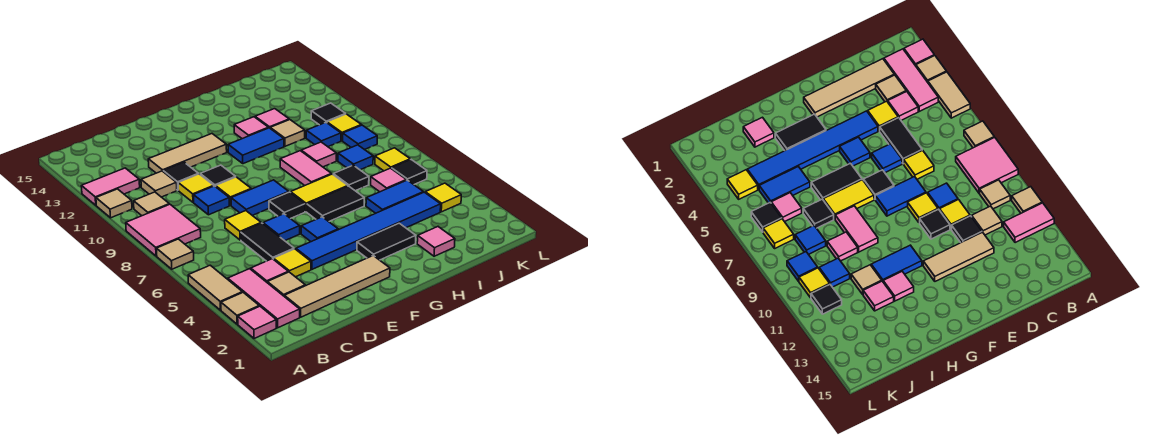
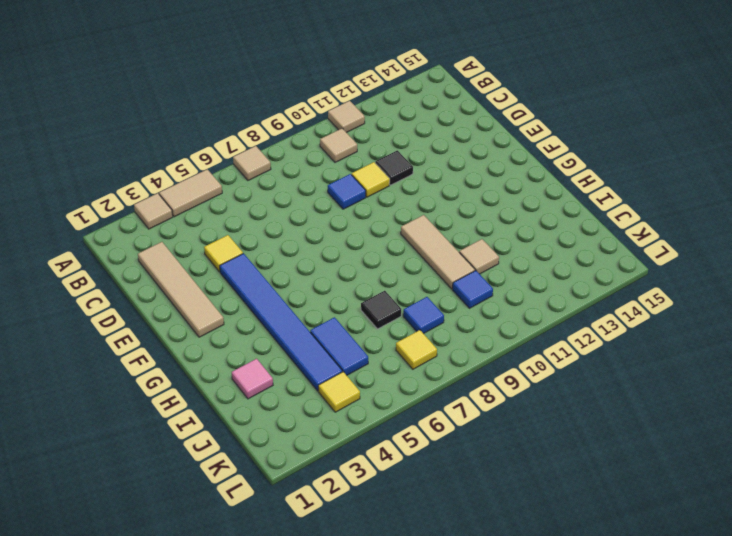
tan tile G10:I10 level 1 -> tan tile D12:F12 level 1
none -> pink tile A2 level 1
none -> pink tile A8:B9 level 1
none -> pink tile A12:B12 level 1
none -> pink tile B2:B4 level 1

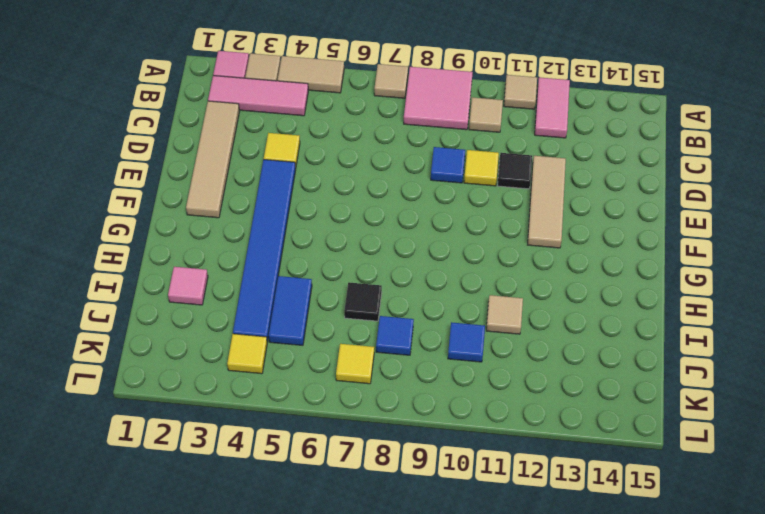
none -> tan tile C3 level 1
none -> pink tile C4 level 1
none -> tan tile C11 level 1
none -> black tile D5:D6 level 1

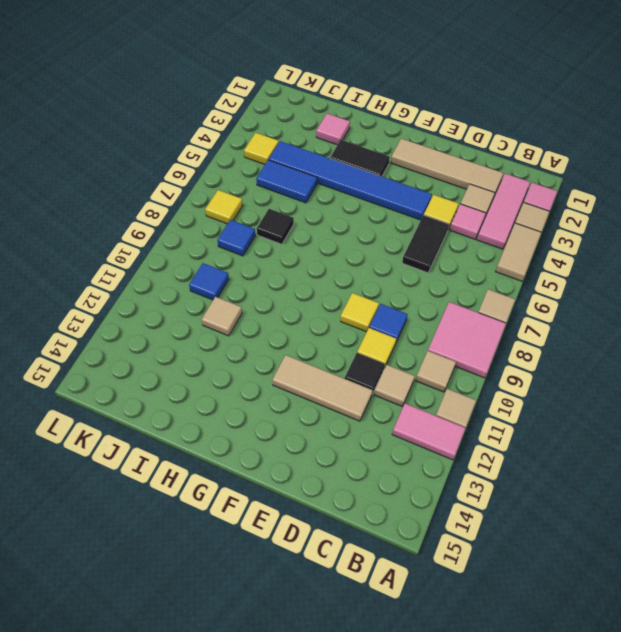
none -> yellow tile D7 level 1
none -> blue tile E6 level 1
none -> blue tile E8:F8 level 1
none -> black tile E10 level 1

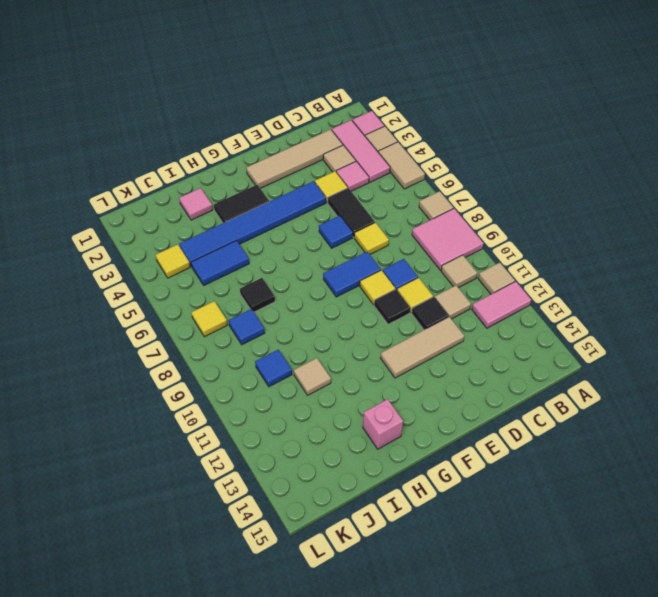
pink brick H14 level 1 -> none
none -> blue tile F5 level 1
none -> black tile F7 level 1
none -> black tile G6:H6 level 1
none -> yellow tile G7:H7 level 1

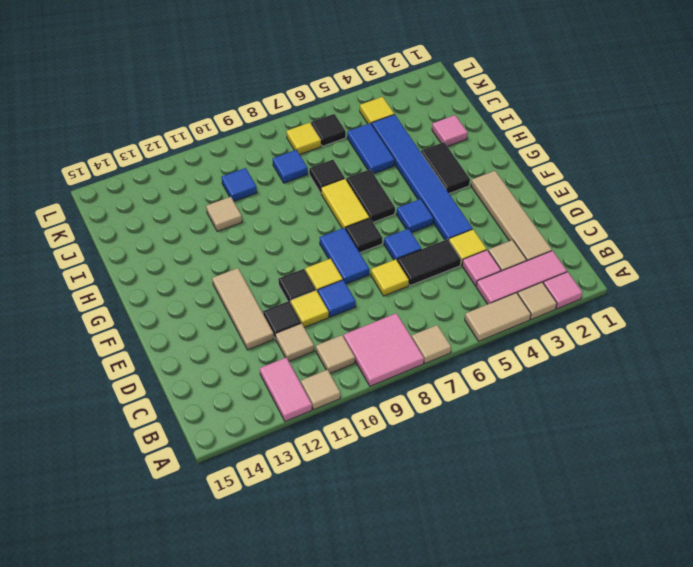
none -> blue tile G11:H11 level 1
none -> pink tile H8:H9 level 1
none -> pink tile H12 level 1
none -> pink tile I9 level 1

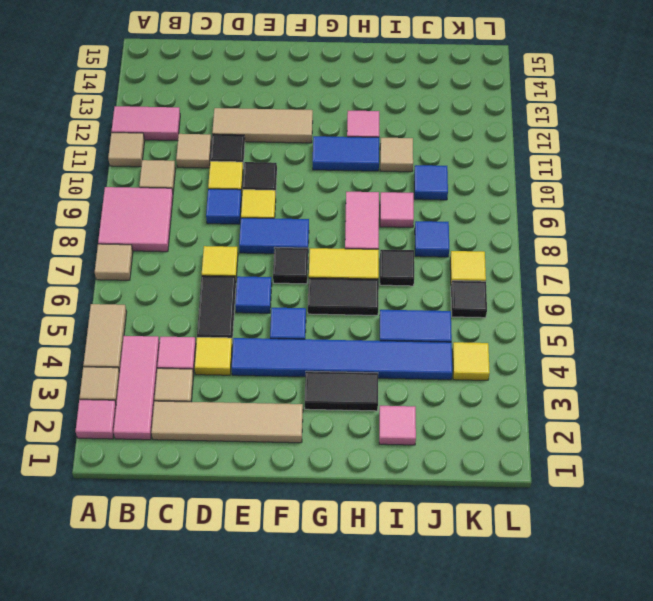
none -> pink tile I12 level 1
none -> pink tile J6 level 1
none -> blue tile K9 level 1
none -> yellow tile K10 level 1

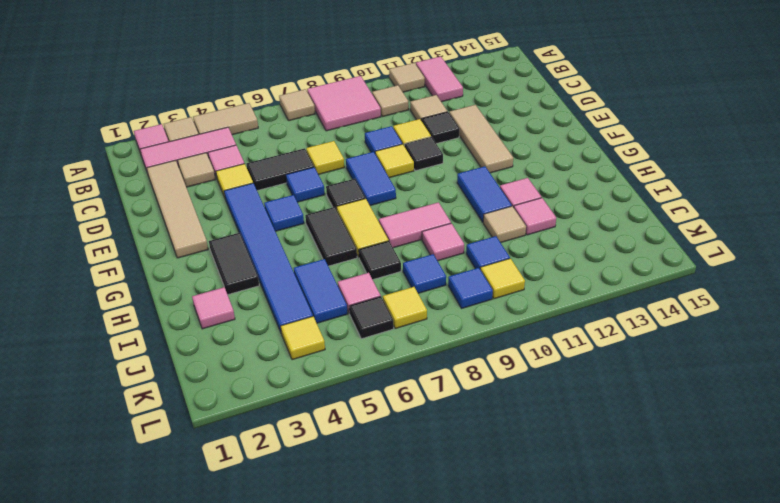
none -> black tile K11 level 1

